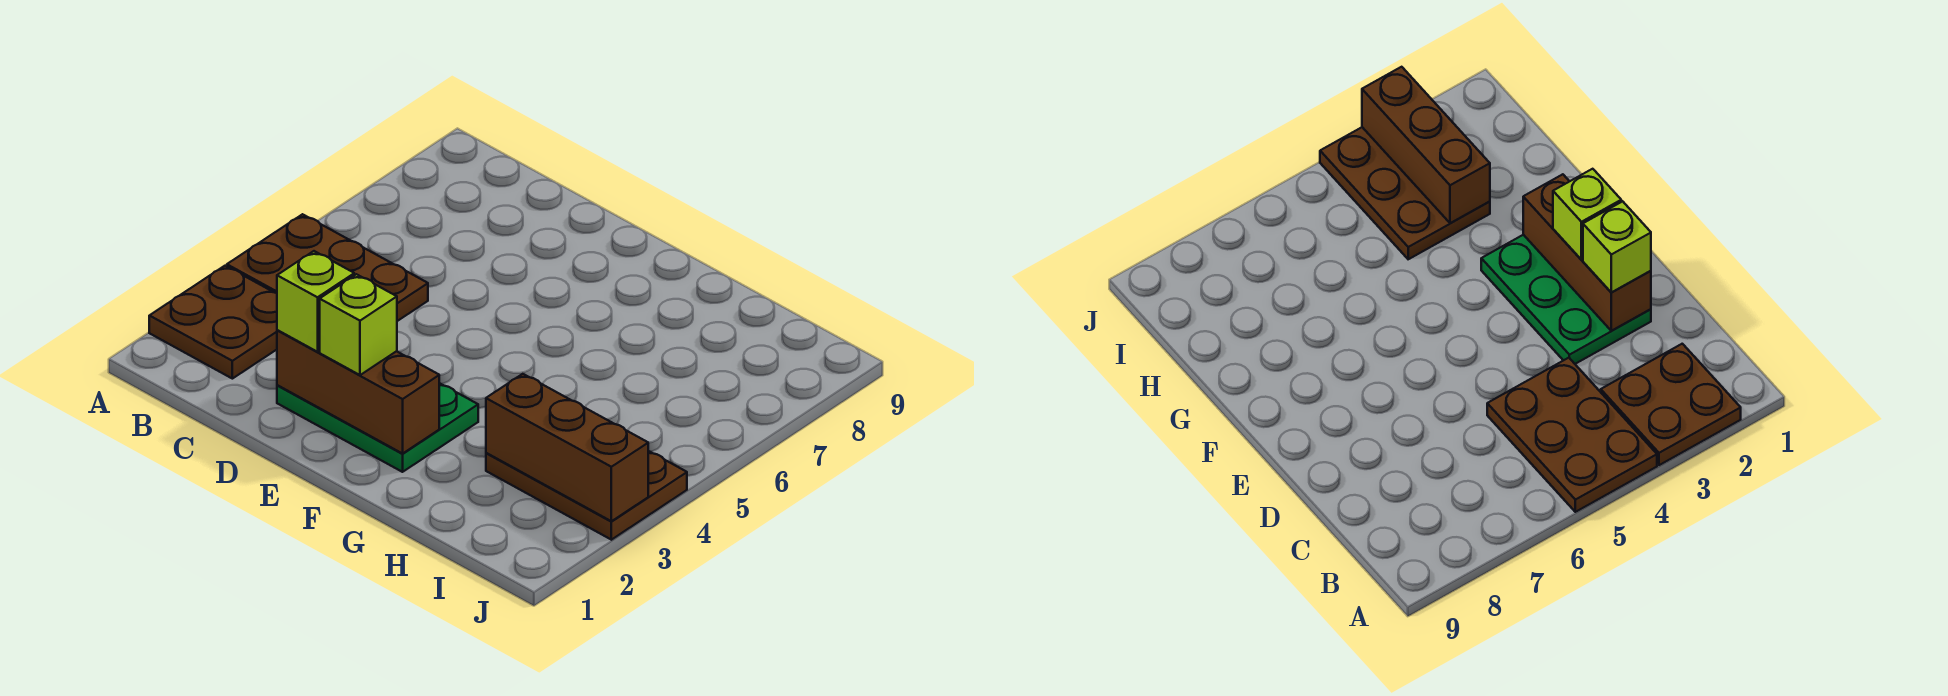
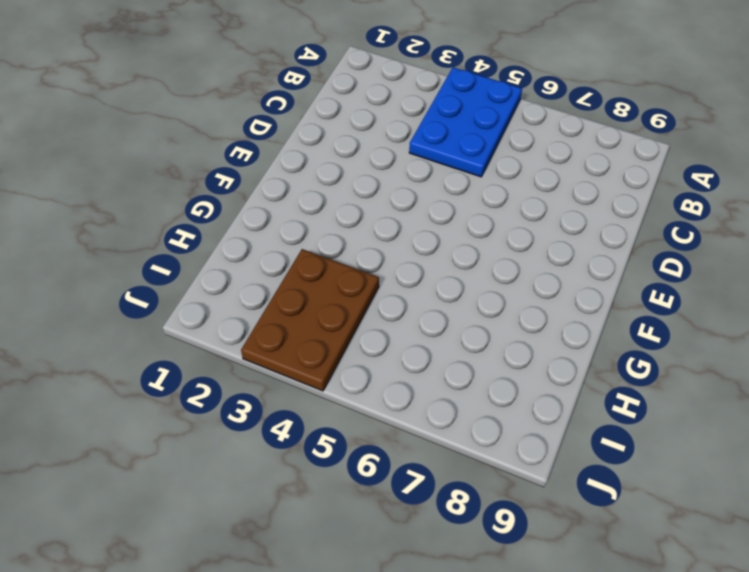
blue plate A4:C5 level 1 -> brown plate A4:C5 level 1
none -> brown plate A2:B3 level 1
none -> green plate D2:F3 level 1

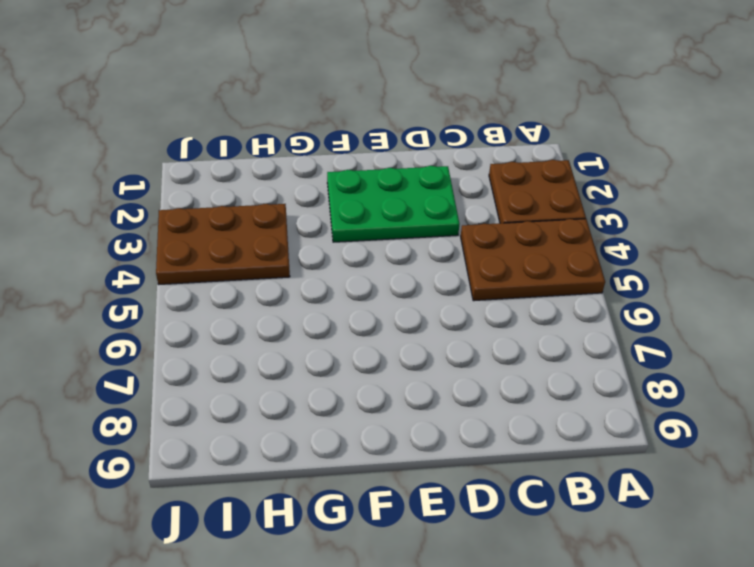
none -> brown brick D2:F2 level 2
none -> brown brick H3:J3 level 2

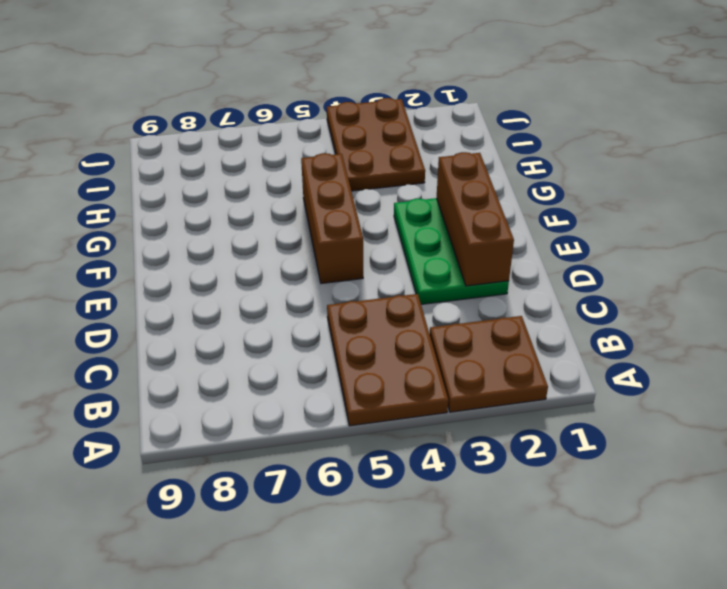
brown brick E5:G5 level 1 -> brown brick H3:J3 level 2
none -> lime brick D2 level 3
none -> lime brick E2 level 3

